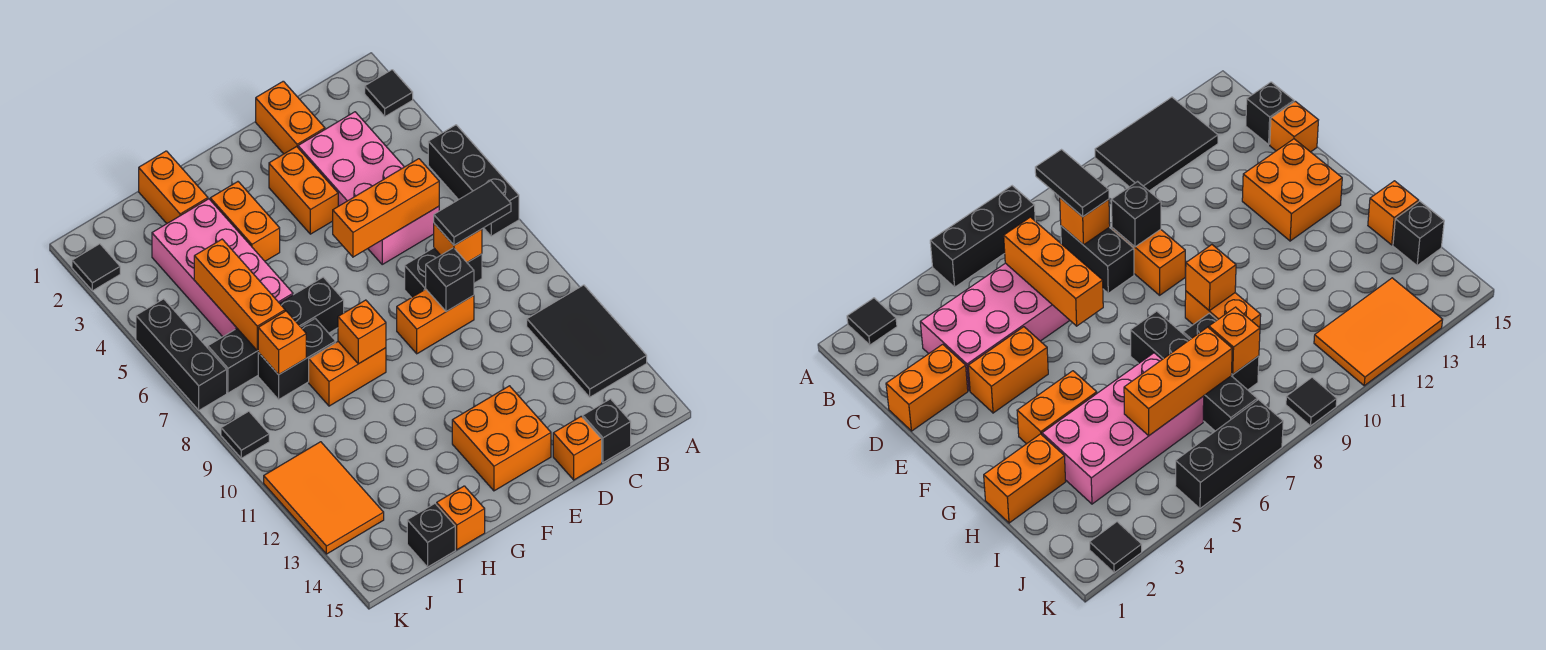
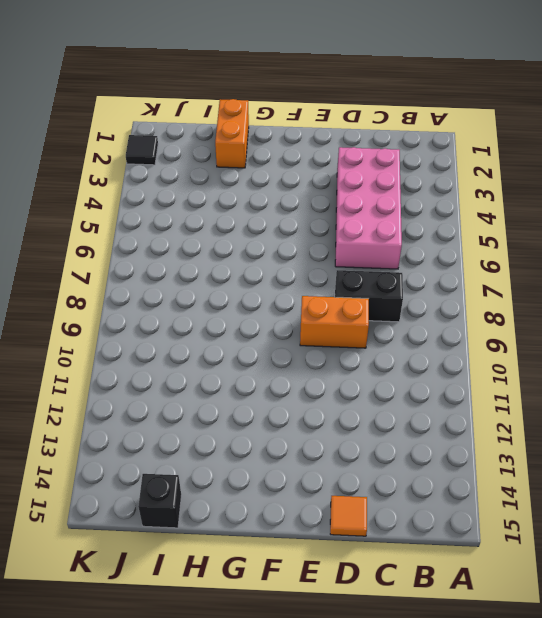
orange tile D15 level 1 -> orange brick D15 level 1
none -> black tile A2 level 1
none -> black brick A5:A7 level 1
none -> black tile A11:B13 level 1
none -> black brick C15 level 1

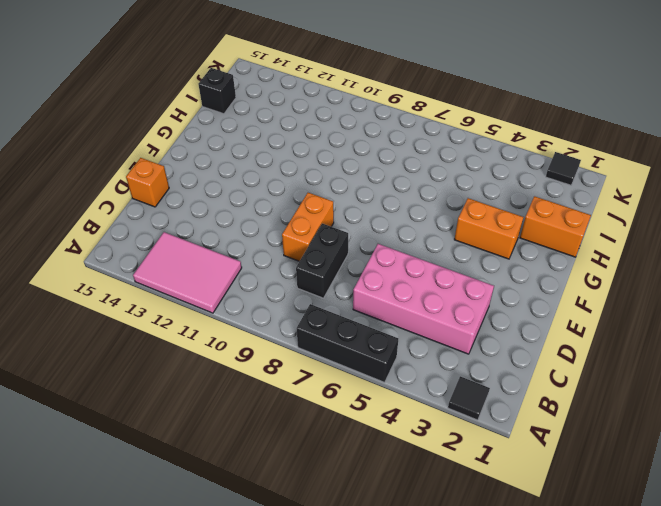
pink tile A11:B13 level 1 -> black tile A11:B13 level 1
none -> black brick C15 level 1
none -> orange brick D1:D2 level 1
none -> orange brick E3:E4 level 1
none -> orange brick E13:F14 level 1

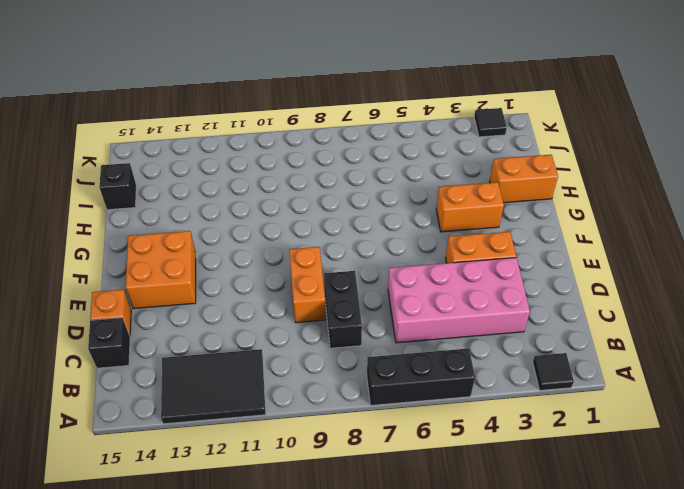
none -> orange brick D1:D2 level 1
none -> black brick G7:J7 level 1
none -> orange brick G9:H9 level 1
none -> pink brick H3:I6 level 1

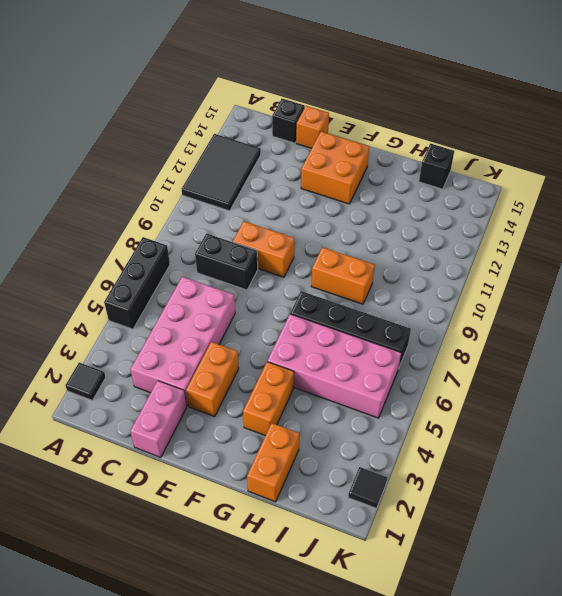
pink brick D1:D2 level 1 -> orange brick D1:D2 level 1
pink brick G5:J6 level 1 -> pink brick H3:I6 level 1
none -> black brick H8:I8 level 1
none -> orange brick H15 level 1
none -> orange tile J11:K13 level 1
none -> black brick K5:K7 level 1

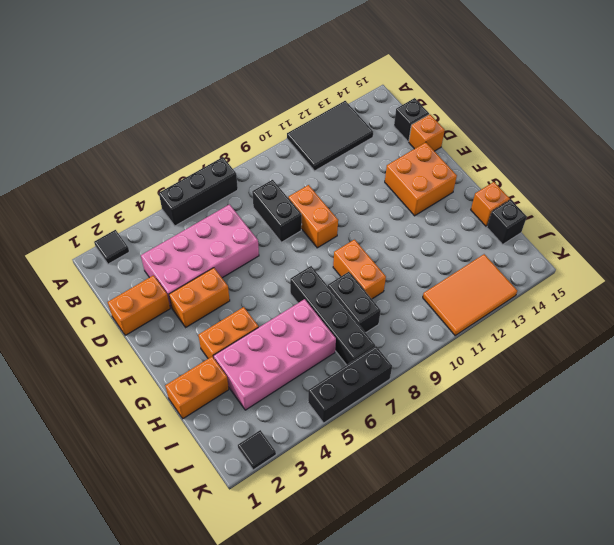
none -> black tile K9 level 1
none -> orange brick C6:E6 level 2
none -> orange brick C8 level 2
none -> black brick D9 level 2

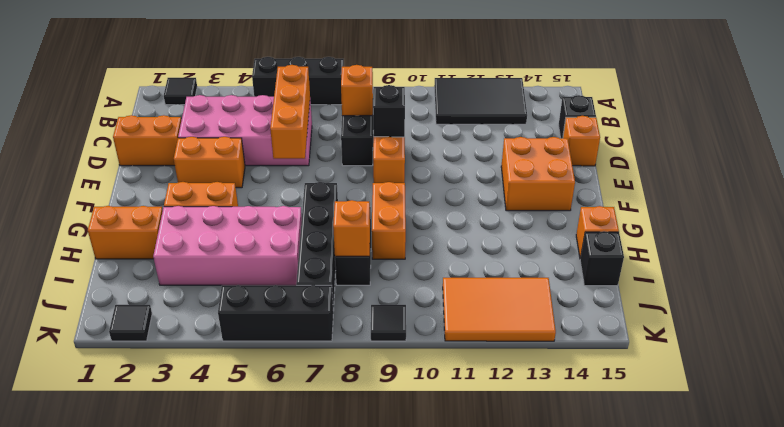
none -> orange brick G9 level 2
none -> orange brick I5:I7 level 2
none -> black tile B8:C8 level 3

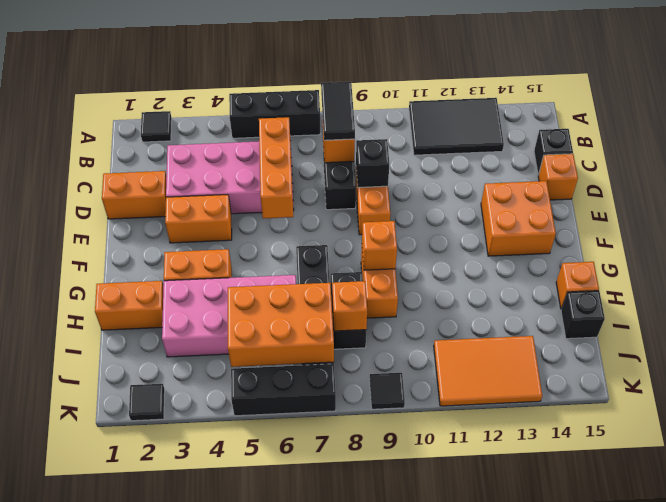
orange brick I5:J7 level 2 -> orange brick I5:I7 level 2

